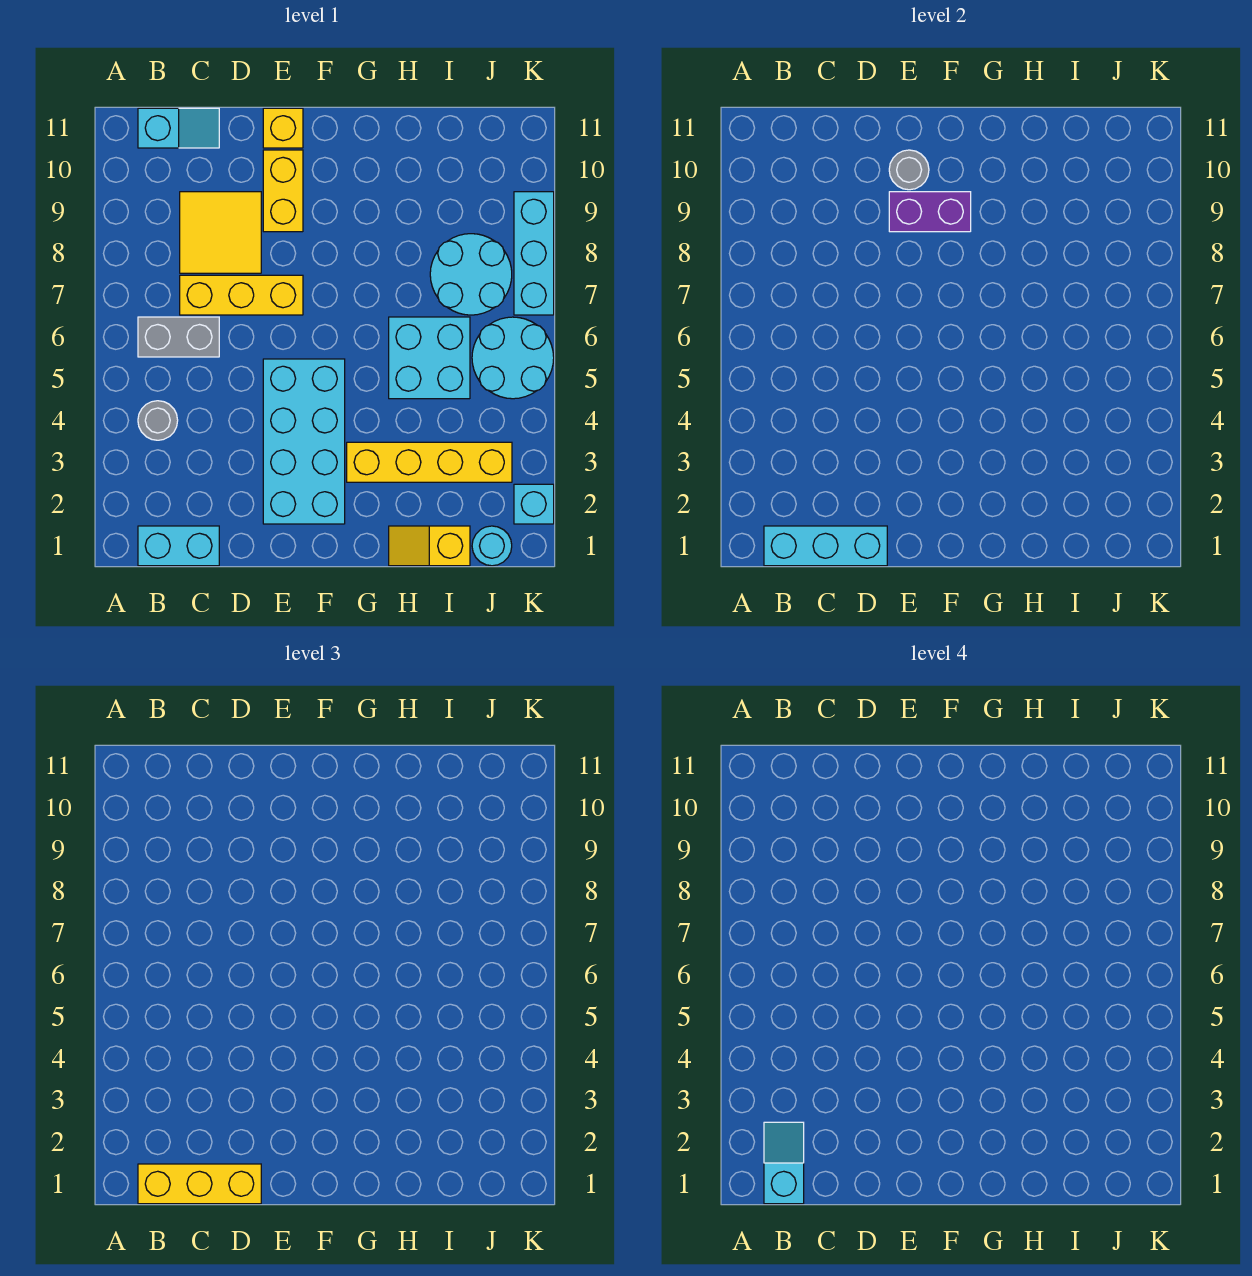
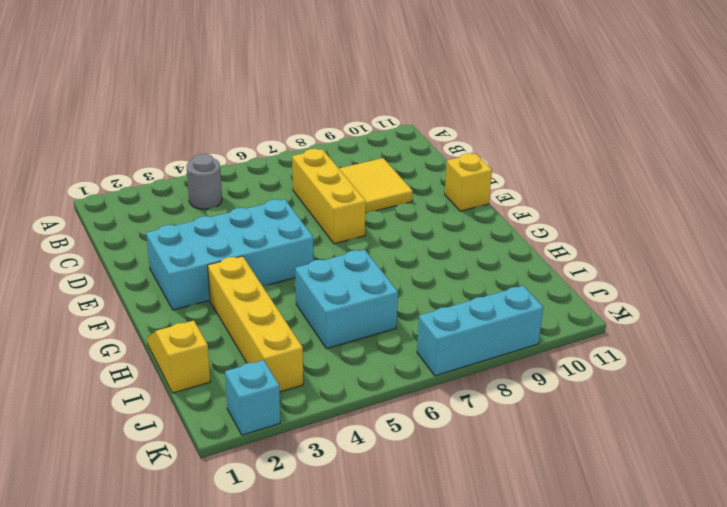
none -> cyan brick B1:C1 level 1
none -> grey brick B6:C6 level 1
none -> cyan slope B11:C11 level 1 top B

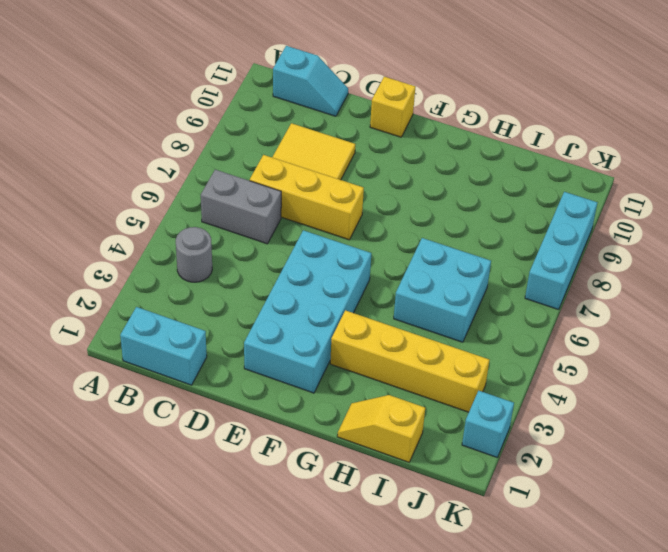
none -> yellow brick E9:E10 level 1
none -> cyan round brick I7:J8 level 1
none -> cyan round brick J1 level 1

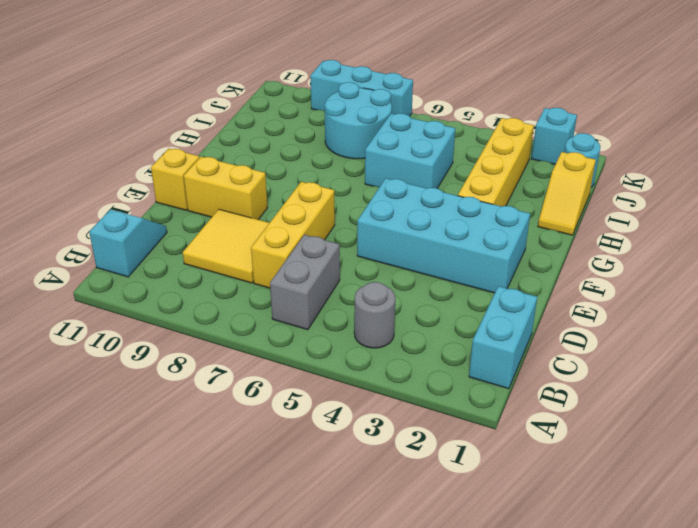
none -> cyan round brick J5:K6 level 1
none -> cyan brick B1:D1 level 2
none -> purple brick E9:F9 level 2

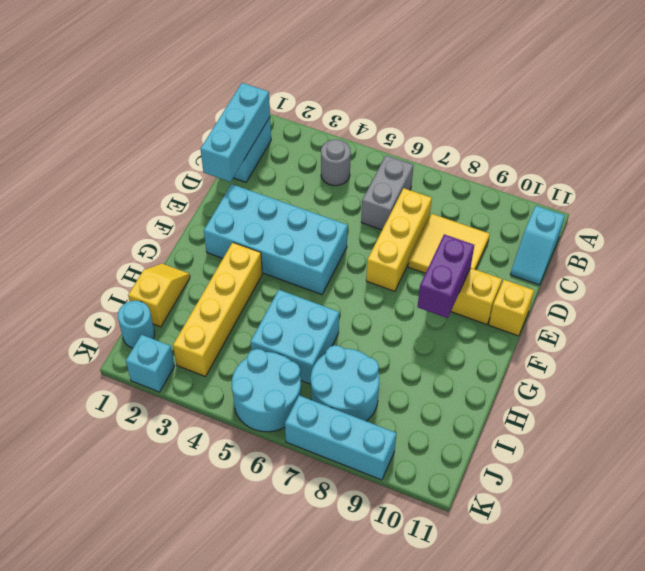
none -> grey round brick E10 level 2
none -> yellow brick B1:D1 level 3
none -> cyan slope B1:B2 level 4 top 1

